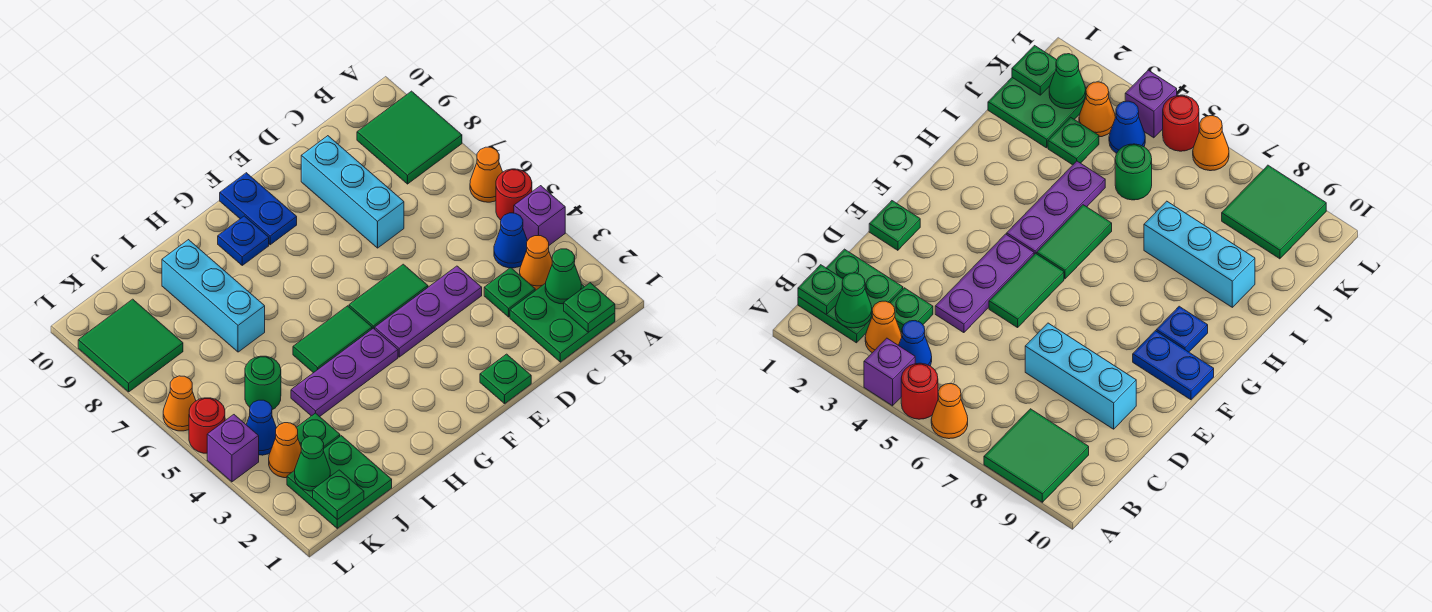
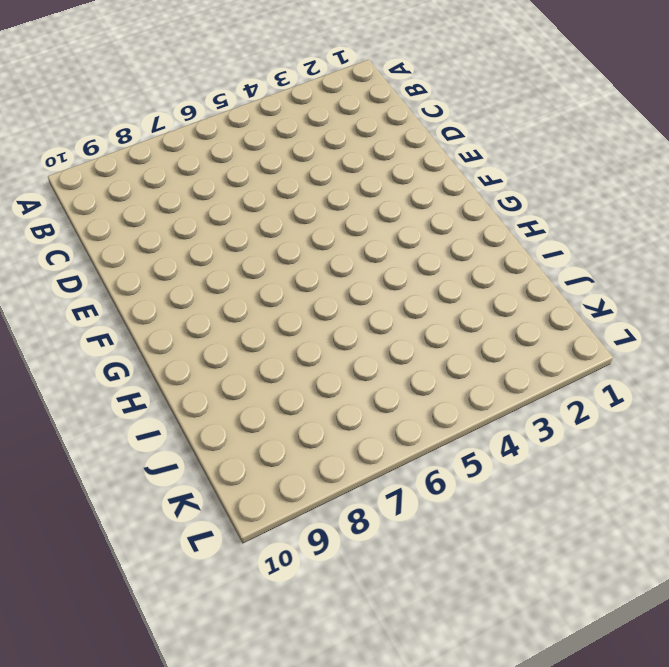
none -> purple brick A4 level 1
none -> red round brick A5 level 1
none -> orange cone A6 level 1
none -> green tile A8:B9 level 1

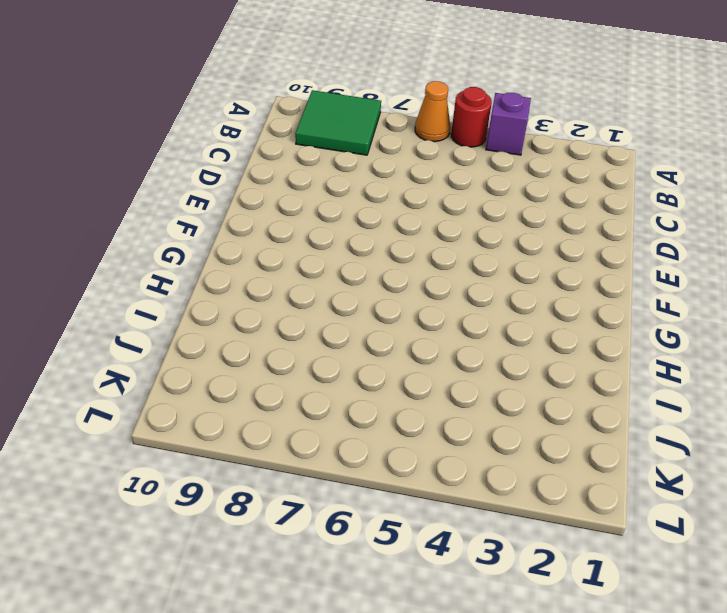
none -> green plate B1:C2 level 1
none -> orange cone B3 level 1
none -> blue cone B4 level 1
none -> green plate C3 level 1

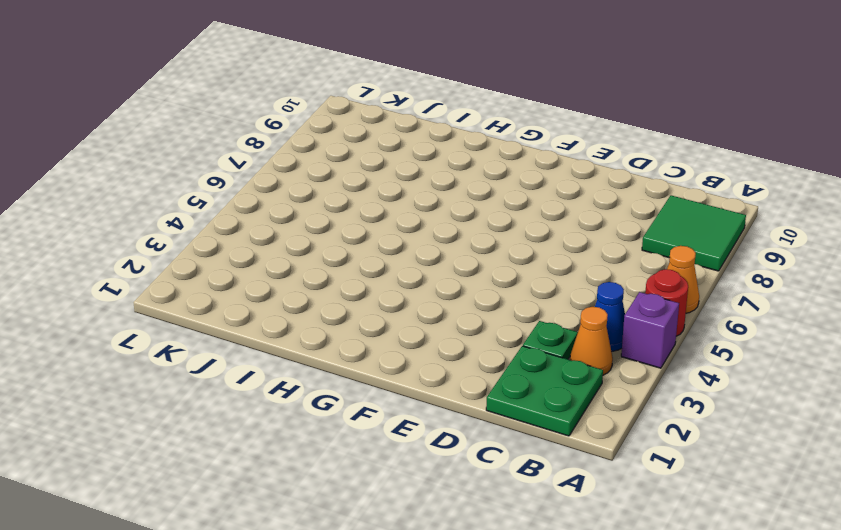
none -> purple plate D4:F4 level 1
none -> cyan brick D7:D9 level 1
none -> green plate E1 level 1
none -> green tile E5:F5 level 1

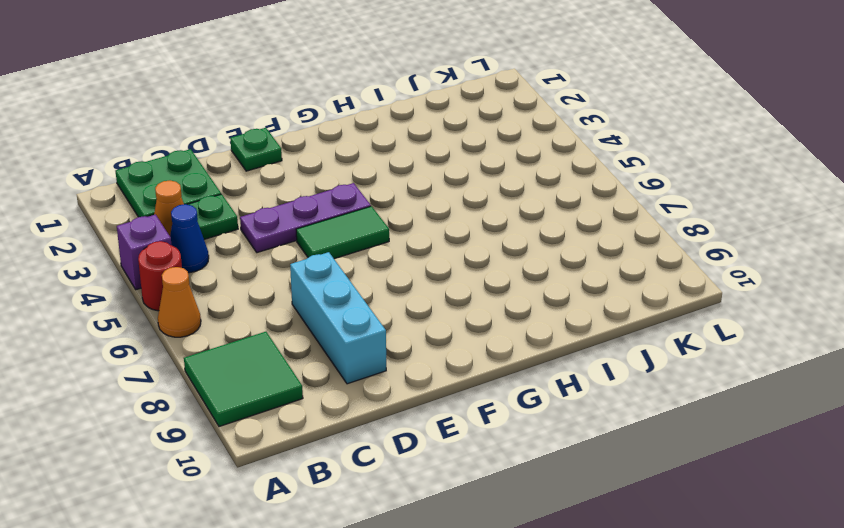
none -> blue plate F9:F10 level 1
none -> purple plate G4:I4 level 1
none -> green tile G5:H5 level 1
none -> blue plate G9 level 1

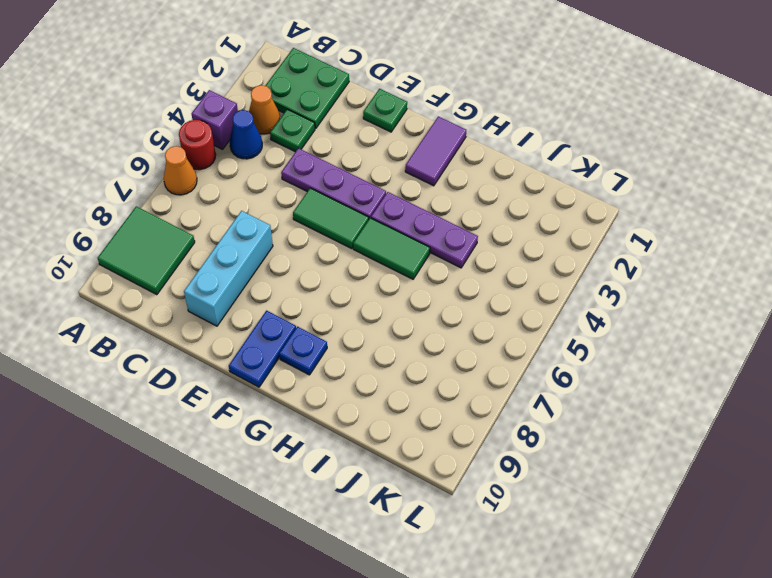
purple tile G1:G2 level 1 -> none
none -> cyan brick I7:I9 level 1
none -> green plate J1:K2 level 1
none -> green plate J3 level 1
none -> green round brick J5 level 1

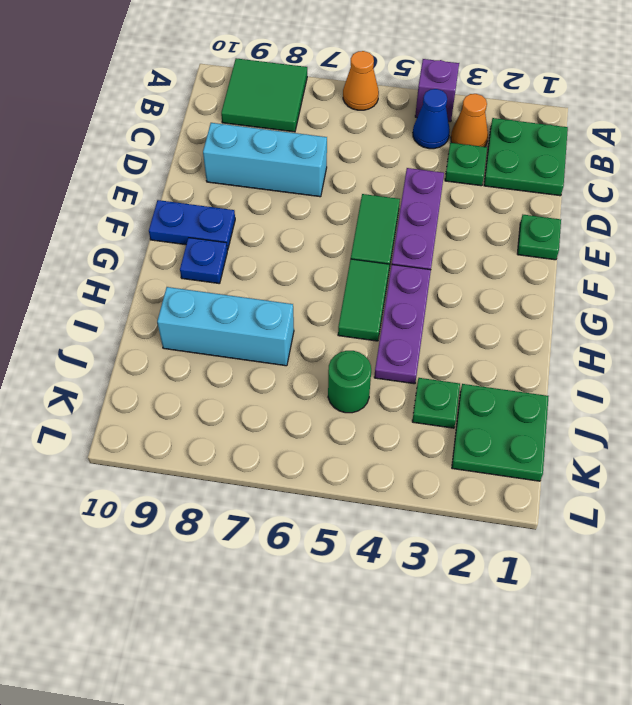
none -> red round brick A5 level 1
none -> orange cone K3 level 1
none -> blue cone K4 level 1
none -> green tile K8:L9 level 1

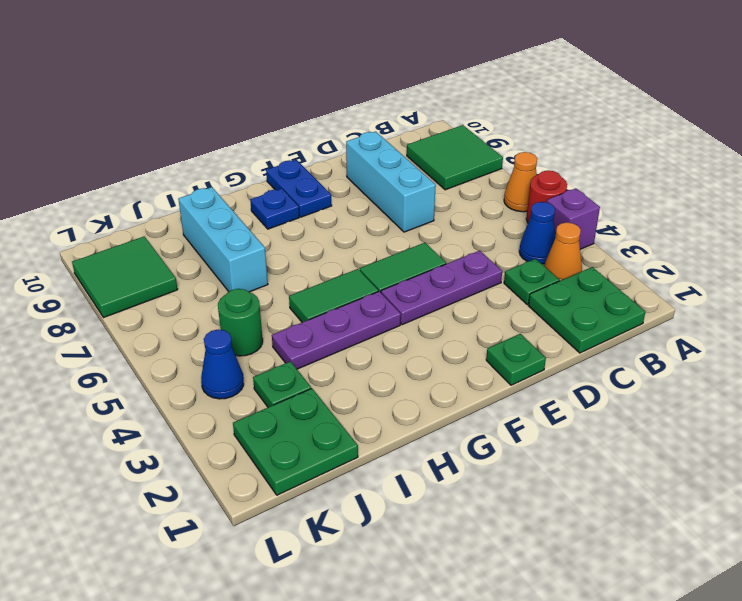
none -> orange cone K3 level 1
none -> purple brick L4 level 1
none -> red round brick L5 level 1
none -> orange cone L6 level 1

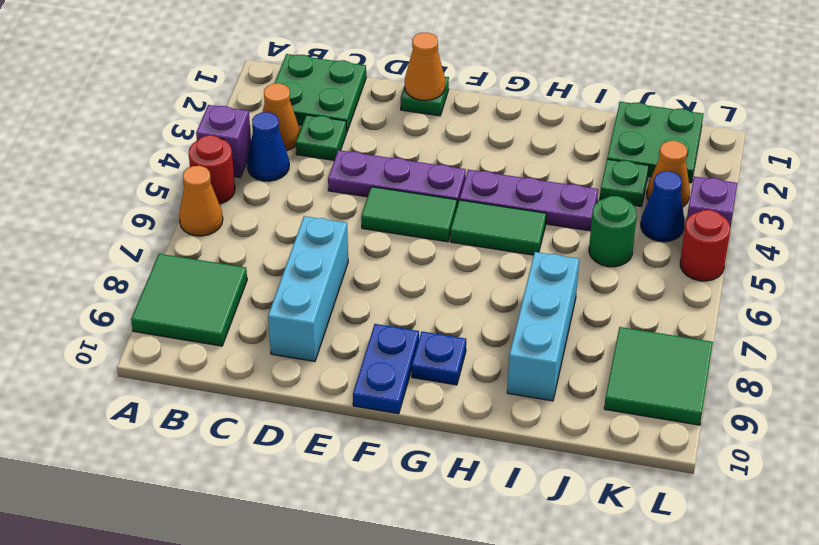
orange cone E1 level 2 -> orange cone L6 level 1
none -> green plate B1 level 2
none -> green cone B2 level 2
none -> green plate K1 level 2
none -> green cone K2 level 2

